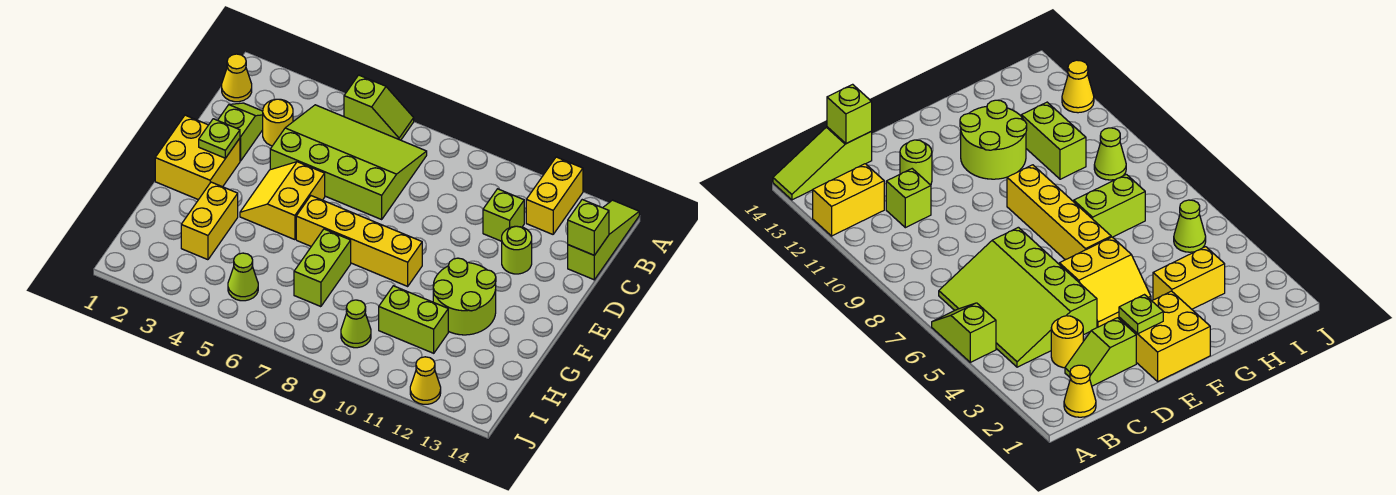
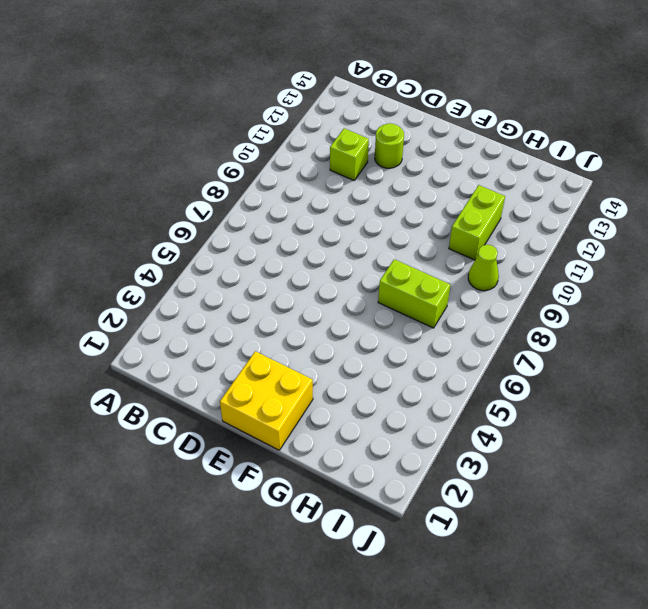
none -> lime slope A5:A6 level 1 top 5
none -> yellow brick A12:B12 level 1
none -> lime slope A14:C14 level 1 top C

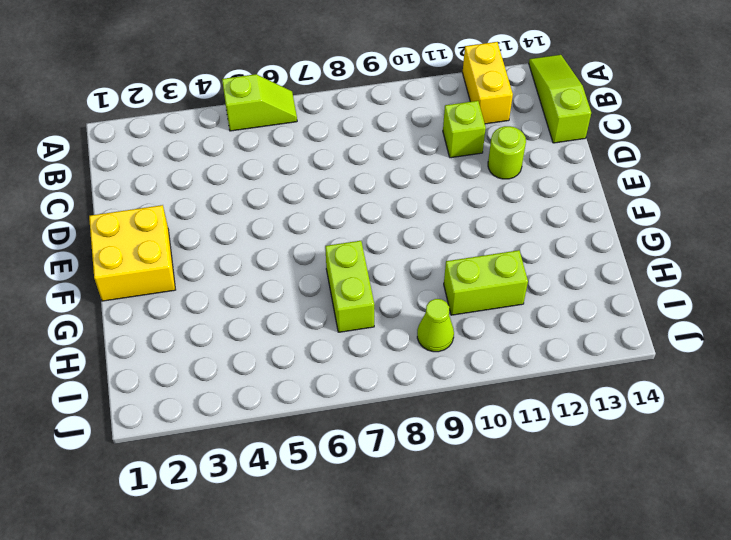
none -> yellow cone B1 level 1
none -> lime slope B4:D7 level 1 top D
none -> lime slope C2:D2 level 1 top D

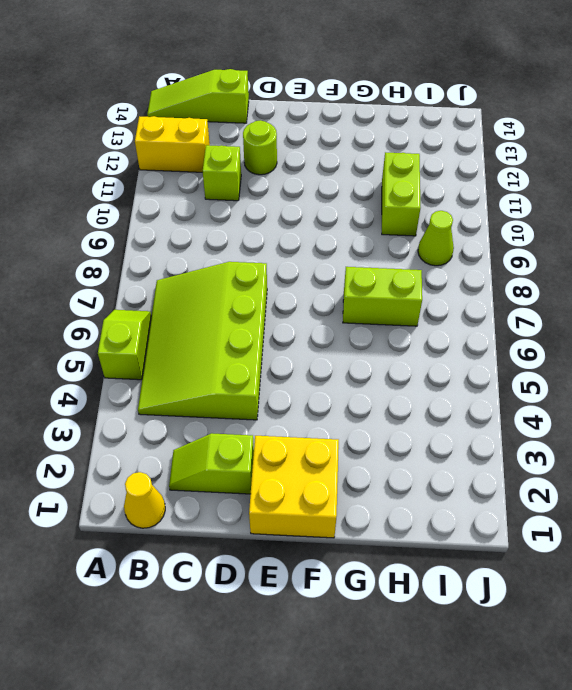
none -> yellow round brick C3 level 1
none -> yellow slope E4:F5 level 1 top 5
none -> yellow brick F6:F9 level 1

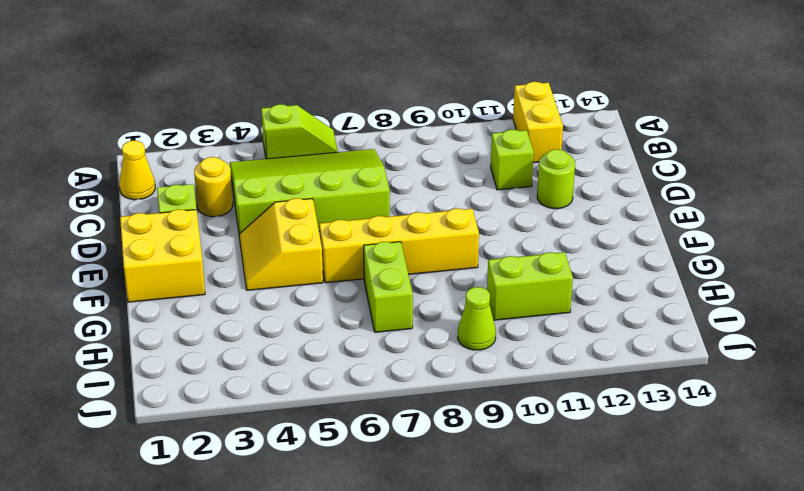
none -> lime slope A14:C14 level 1 top C
none -> lime round brick F11:G12 level 1
none -> yellow brick G3:H3 level 1

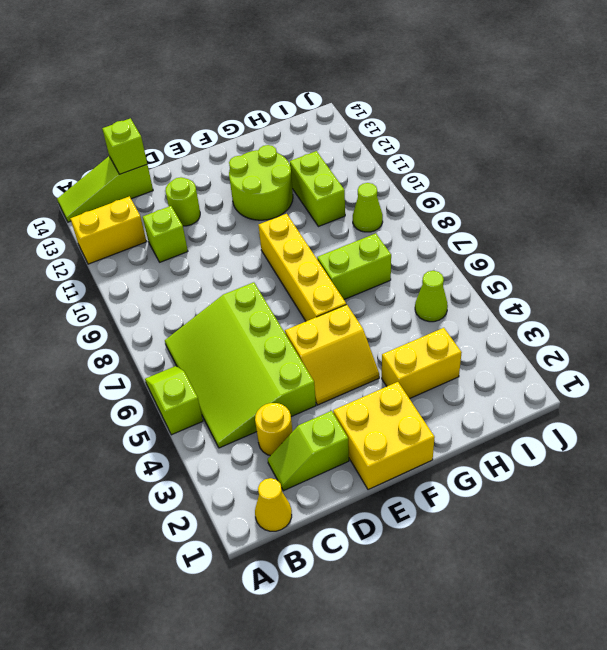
none -> yellow cone J12 level 1
none -> lime plate E2 level 2

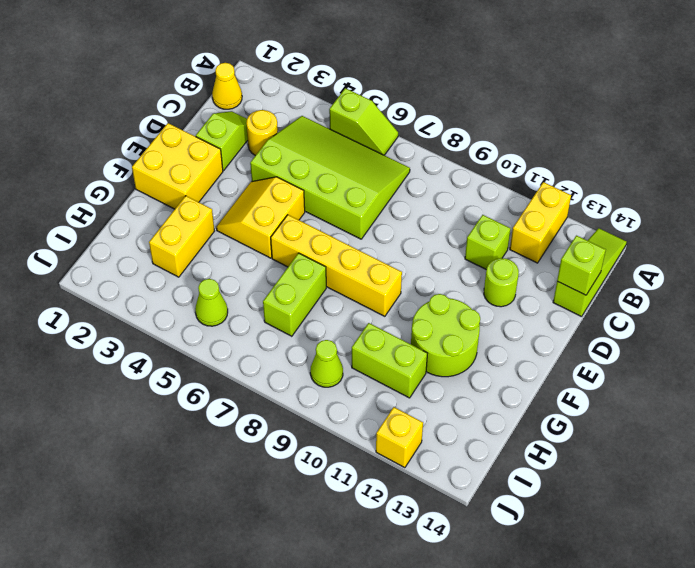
yellow brick J12 level 1 -> yellow cone J12 level 1
none -> lime plate E2 level 2

